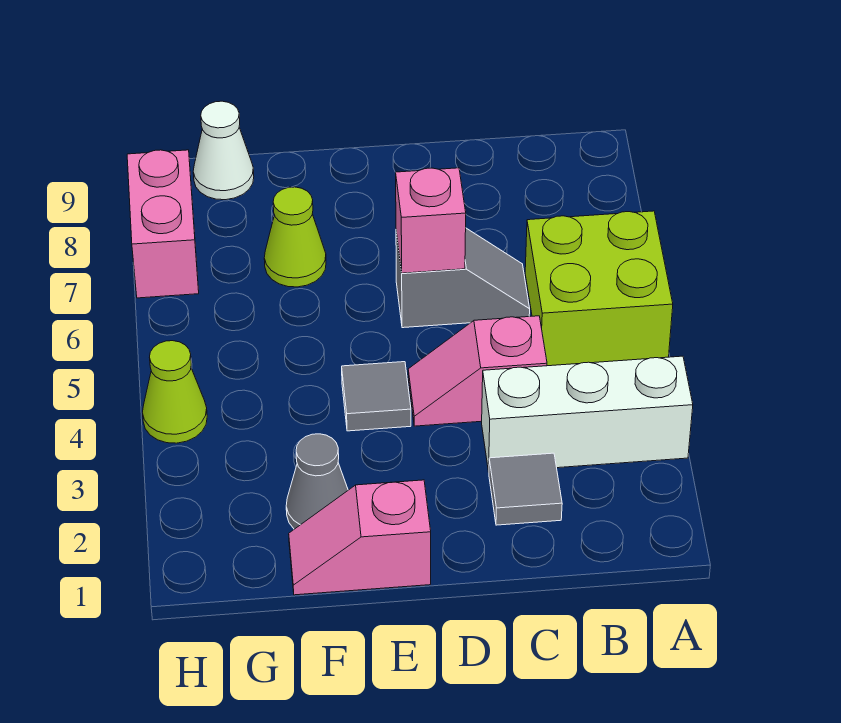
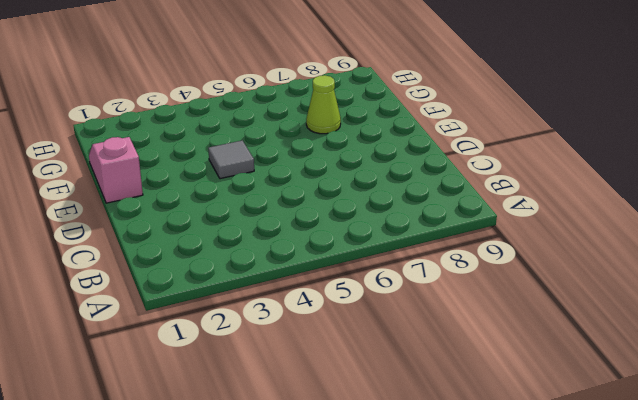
none -> white brick A3:C3 level 1
none -> lime brick A5:B6 level 1
none -> grey tile C2 level 1

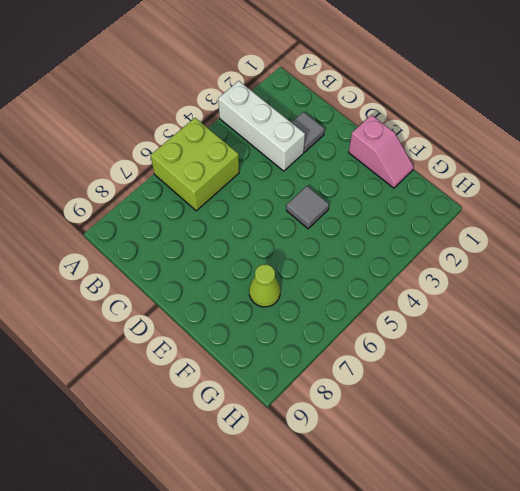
none -> pink slope C4:D4 level 1 top C
none -> grey slope C6:D6 level 1 top D
none -> grey cone F2 level 1

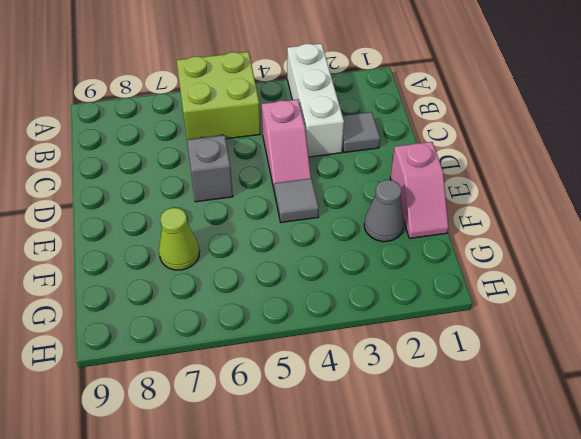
none -> white cone G9 level 1
none -> lime cone H4 level 1
none -> pink brick H7:H8 level 1

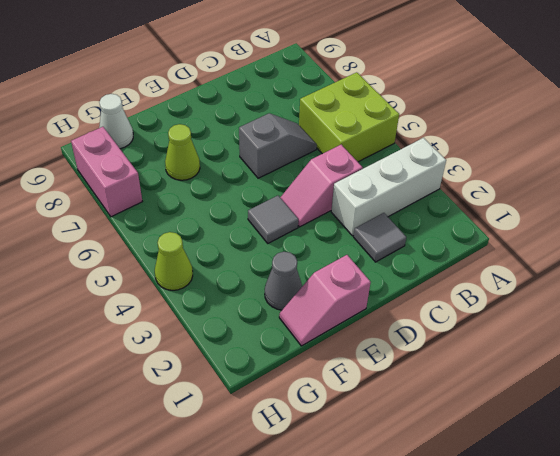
none -> pink brick D6 level 2

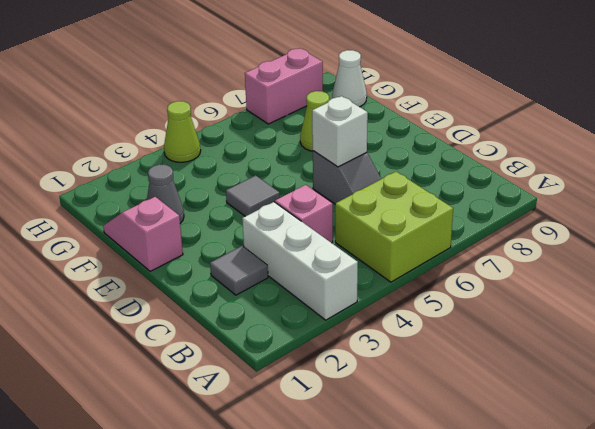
white brick D6 level 2 -> pink brick D6 level 2

